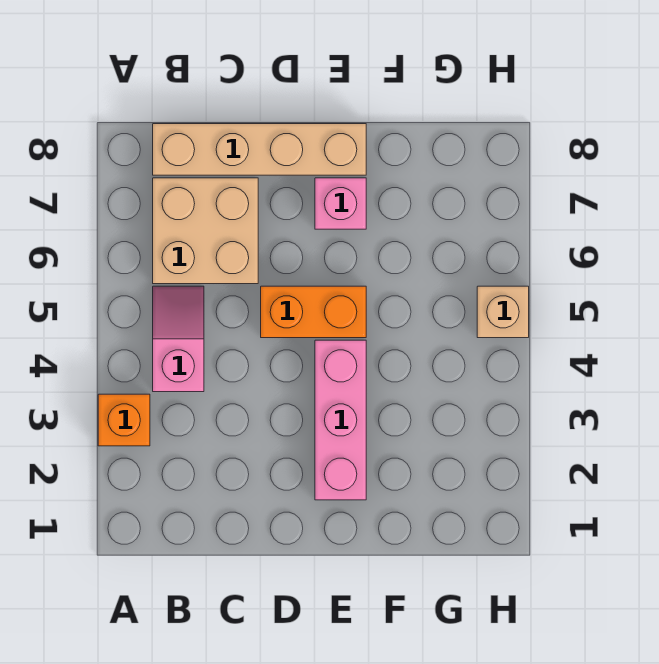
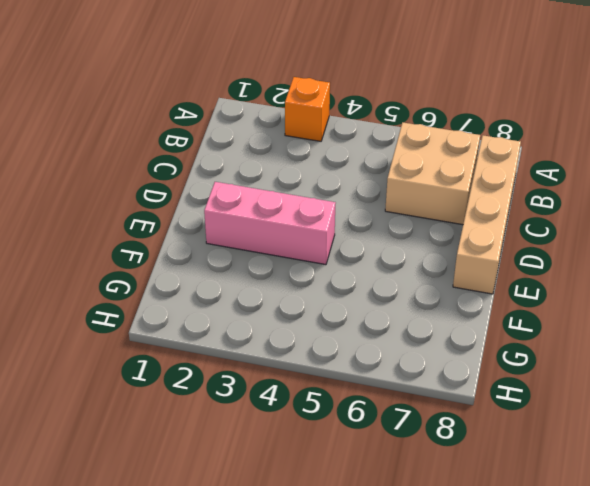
none -> pink slope B4:B5 level 1 top 4
none -> orange brick D5:E5 level 1

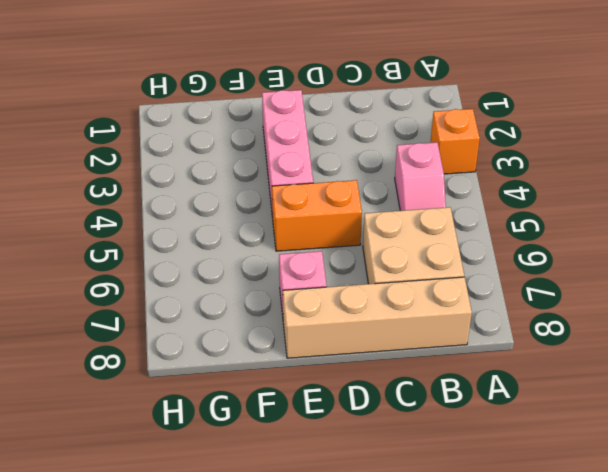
none -> tan brick H5 level 1

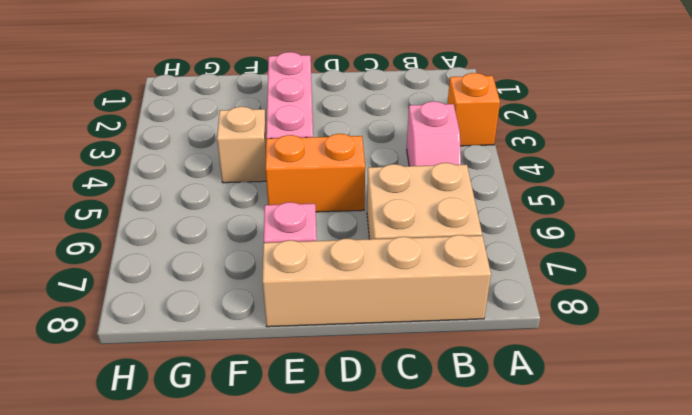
tan brick F4 level 1 -> tan brick H5 level 1

